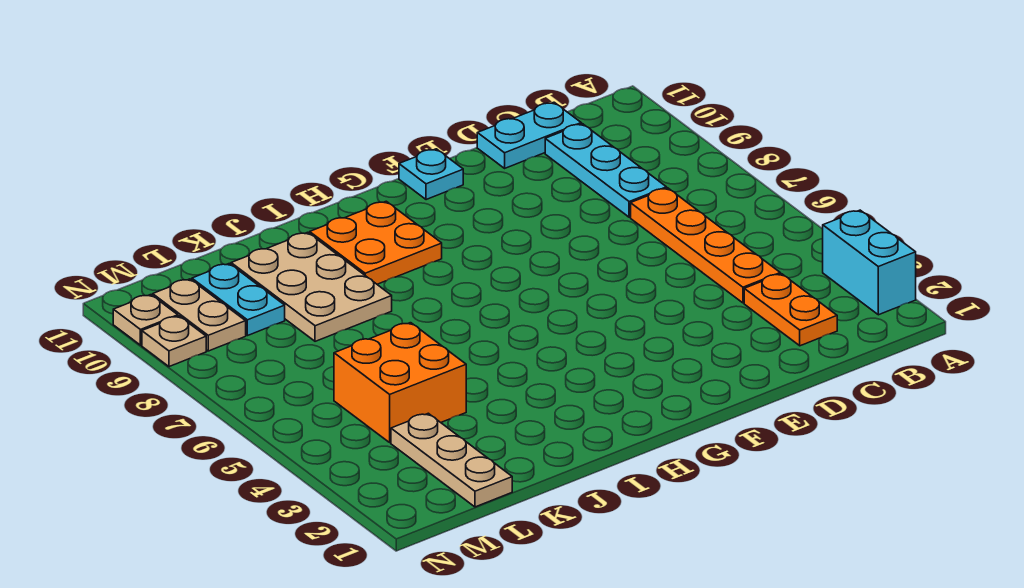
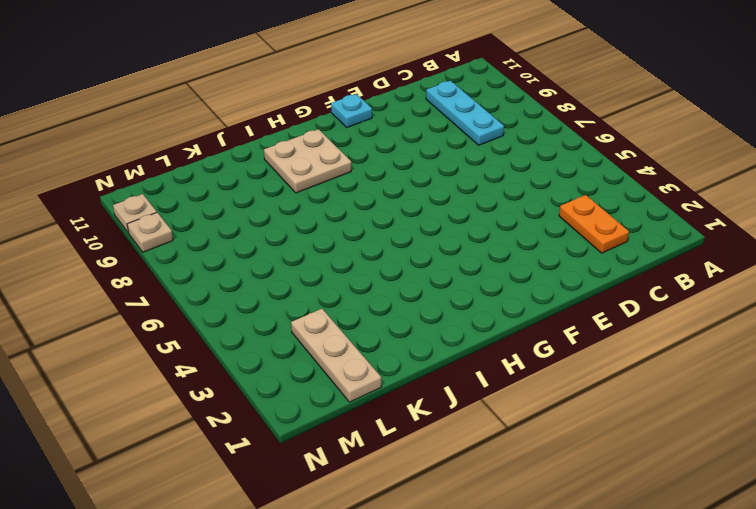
tan plate H9:I10 level 1 -> orange plate H9:I10 level 1
none -> cyan brick A2:A3 level 1
none -> orange plate C4:C7 level 1
none -> cyan plate C11:D11 level 1

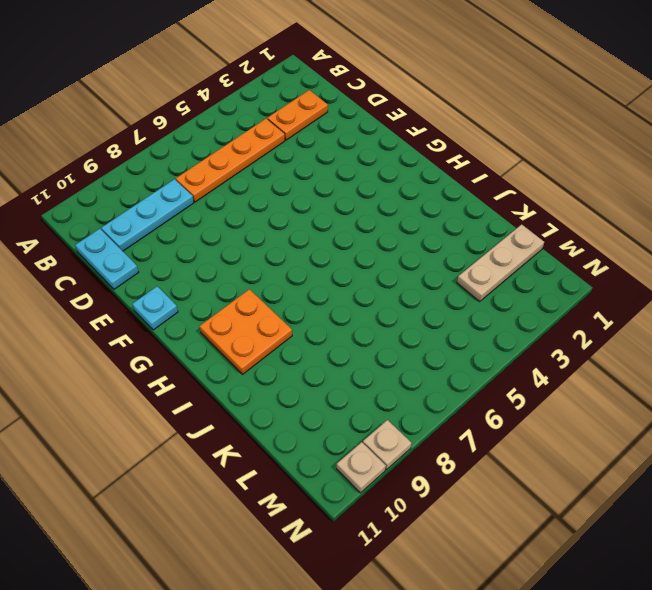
none -> cyan brick A2:A3 level 1
none -> tan plate J8:K10 level 1
none -> orange brick K4:L5 level 1

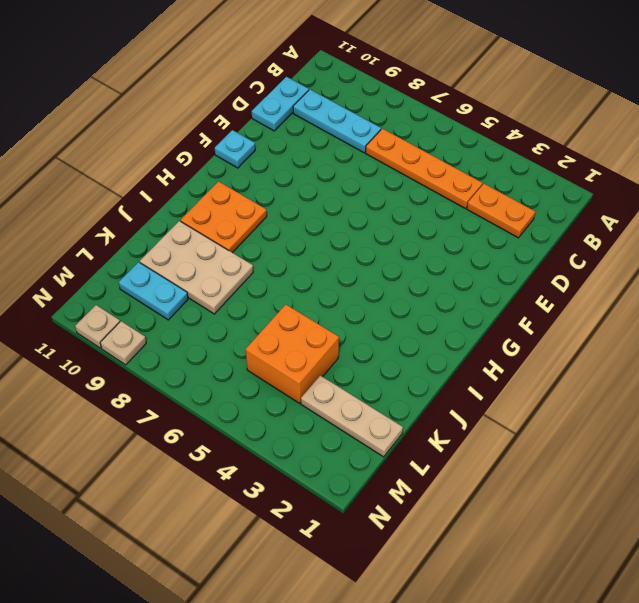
none -> cyan brick A2:A3 level 1
none -> tan plate M9:M10 level 1

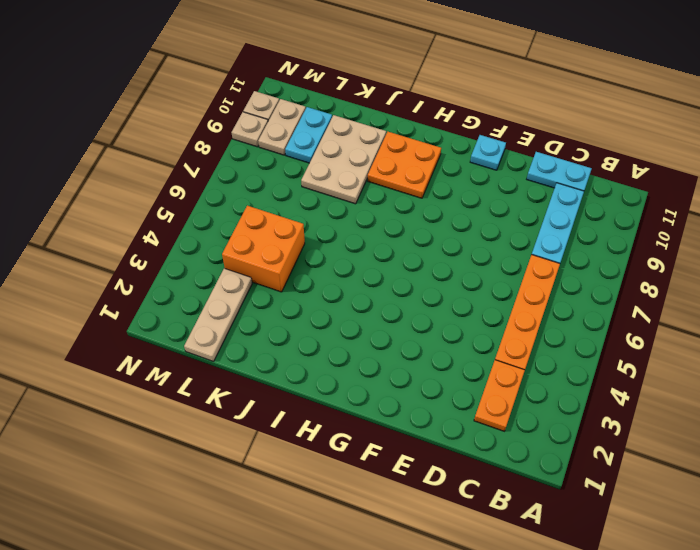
none -> cyan brick A2:A3 level 1

